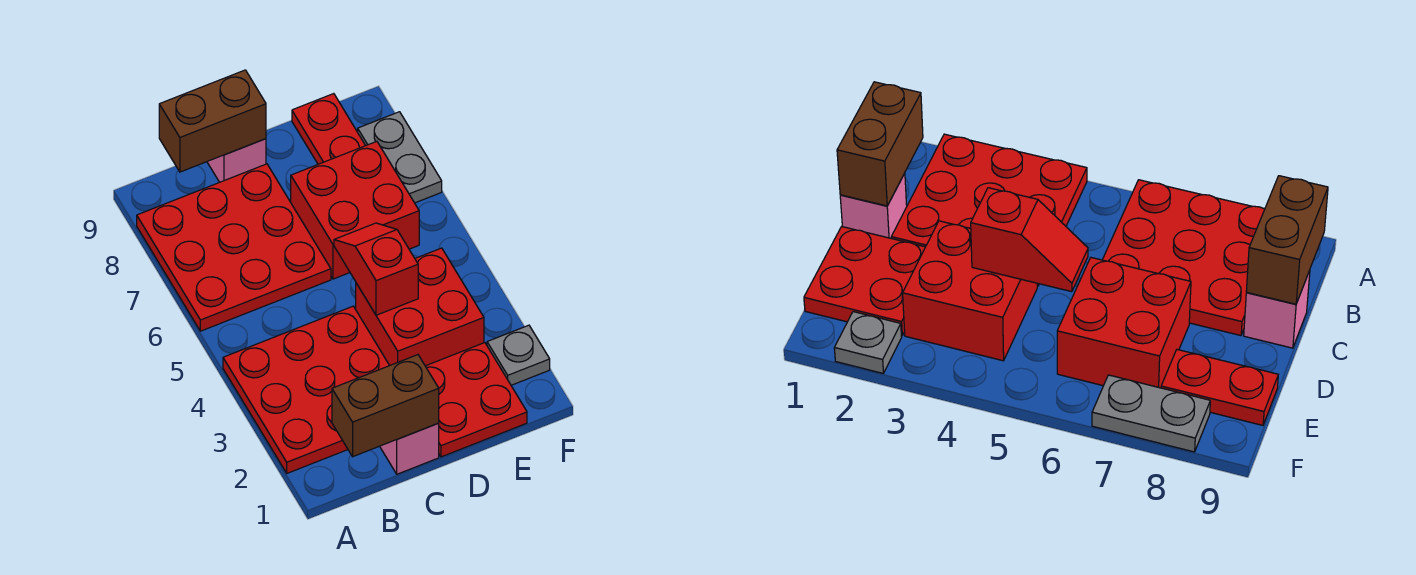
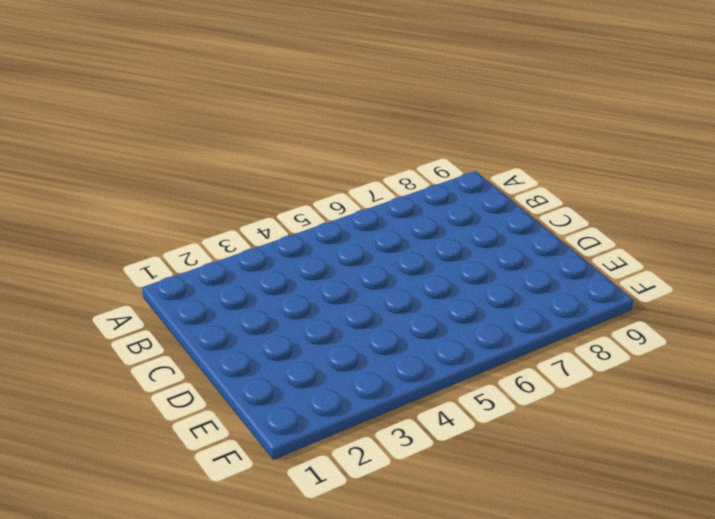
none -> red plate A2:C4 level 1
none -> red plate A6:C8 level 1
none -> pink brick C1 level 1

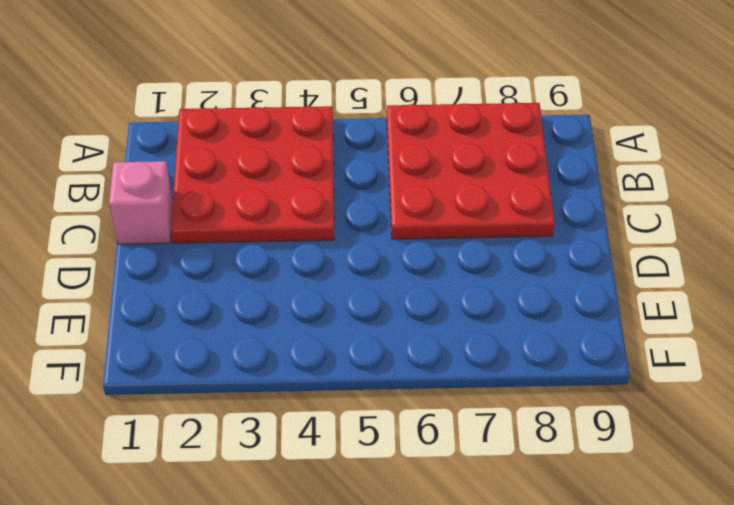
none -> pink brick C9 level 1
none -> red plate D1:E2 level 1
none -> red brick D3:E4 level 1

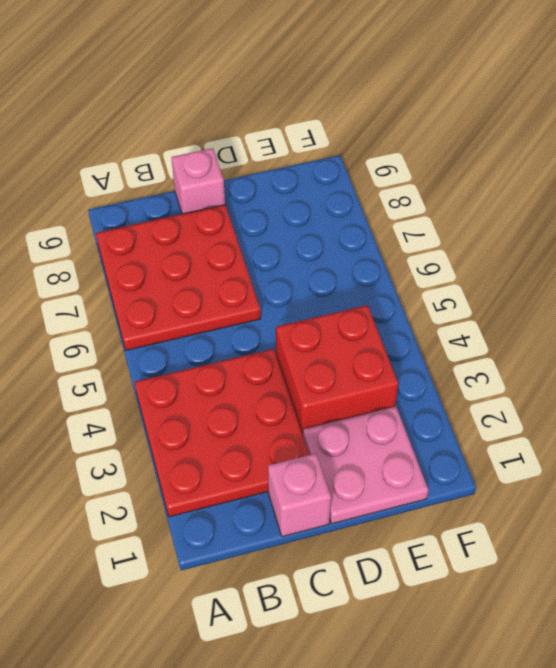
pink plate D1:E2 level 1 -> red plate D1:E2 level 1
none -> red brick D6:E7 level 1
none -> red plate E8:E9 level 1
none -> grey plate F2 level 1

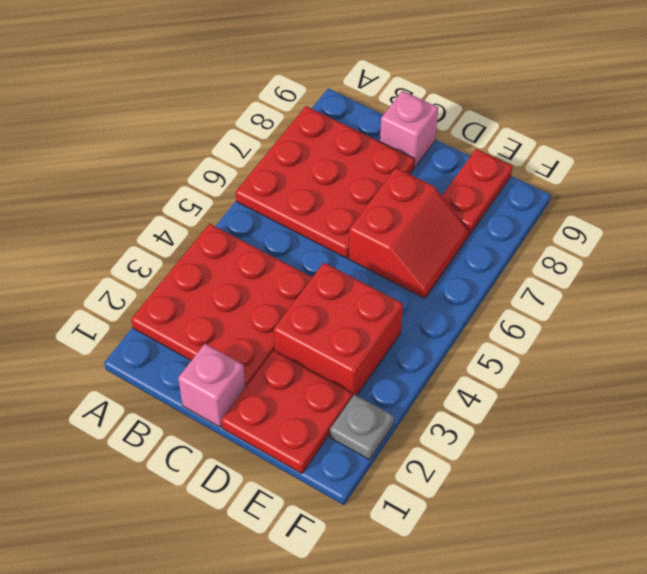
red slope D6:E7 level 1 top D -> red brick D6:E7 level 1
none -> grey plate F7:F8 level 1
none -> brown brick B1:C1 level 2
none -> brown brick B9:C9 level 2

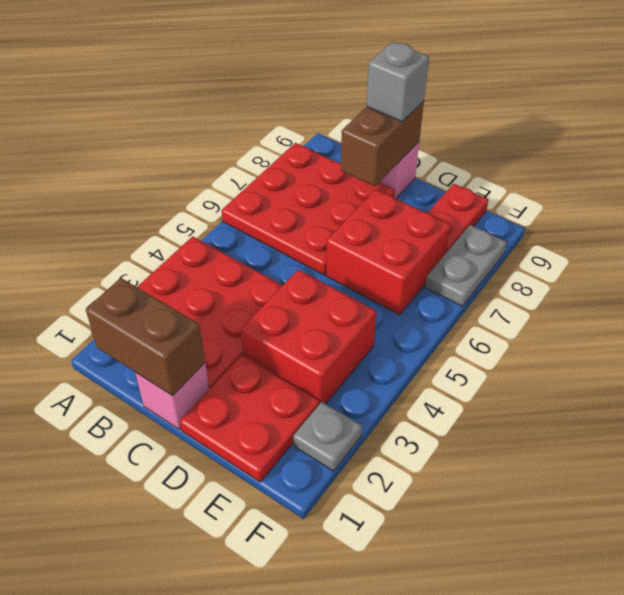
brown brick C8:C9 level 2 -> brown brick B9:C9 level 2
grey brick C9 level 3 -> none
none -> red slope D4:D5 level 2 top 4

